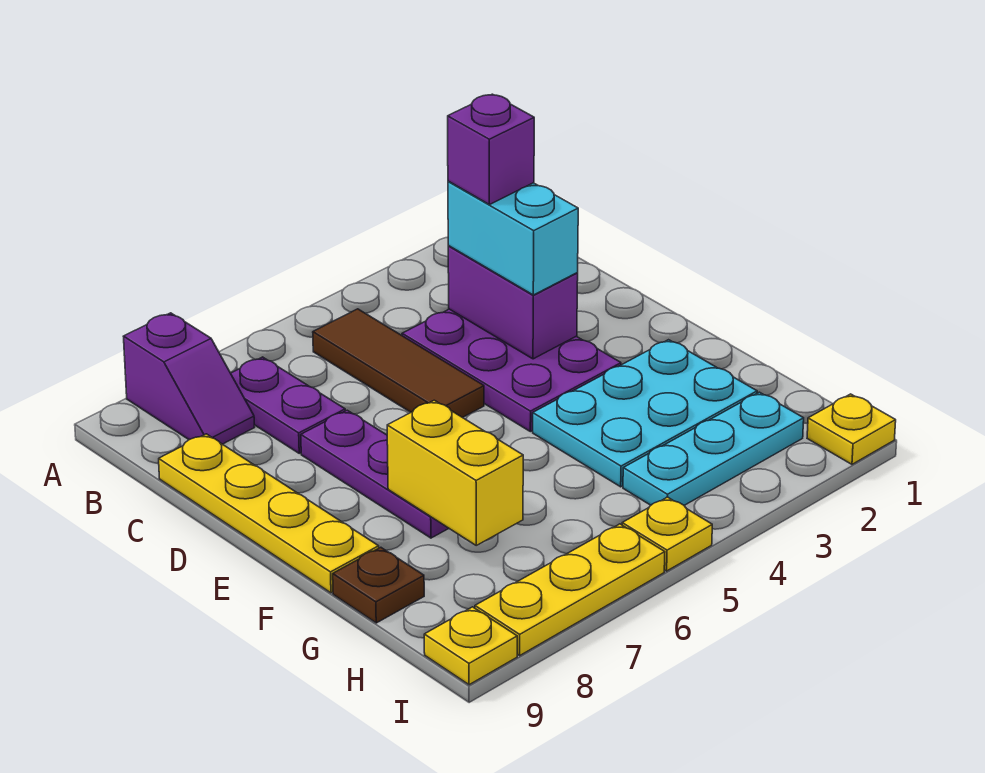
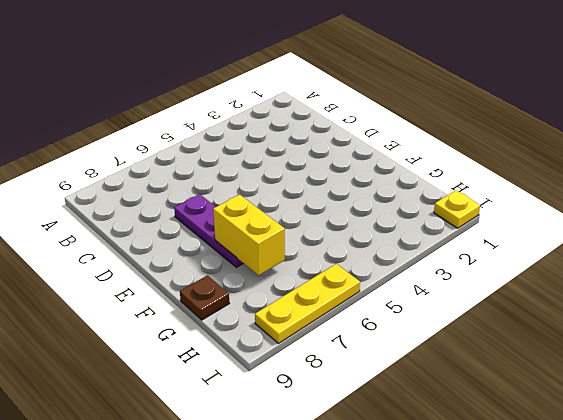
none -> purple slope A8:B8 level 1 top A
none -> brown tile B5:D5 level 1
none -> purple plate B7:C7 level 1

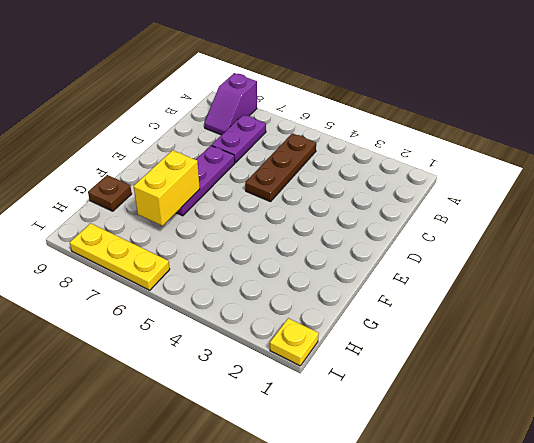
brown plate B5:D5 level 1 -> brown tile B5:D5 level 1
none -> purple plate C3:E4 level 1
none -> yellow plate C9:F9 level 1
none -> cyan plate F2:G4 level 1

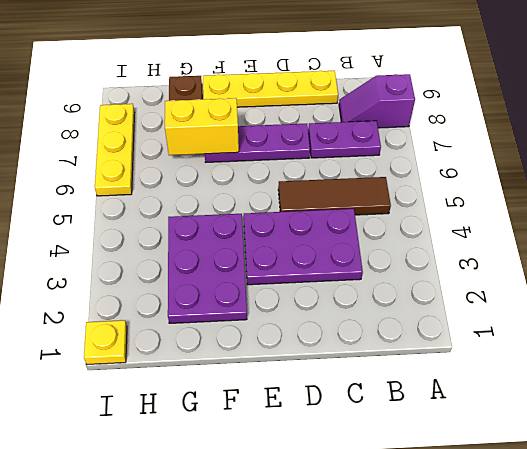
purple plate F2:G4 level 1 -> cyan plate F2:G4 level 1
none -> cyan plate H2:H4 level 1
none -> yellow plate I5 level 1
none -> yellow plate I9 level 1

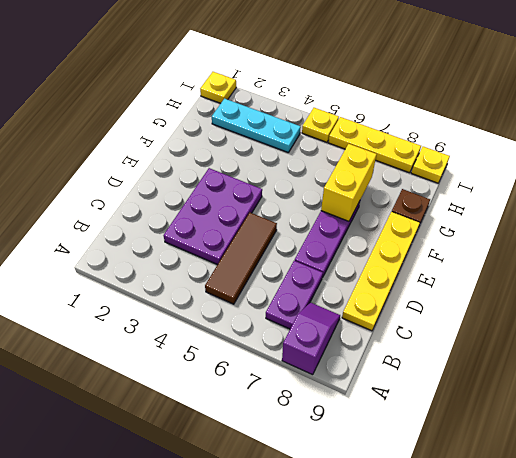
none -> cyan plate F2:G4 level 1
none -> purple brick C3:D3 level 2
none -> cyan brick C3:D3 level 3

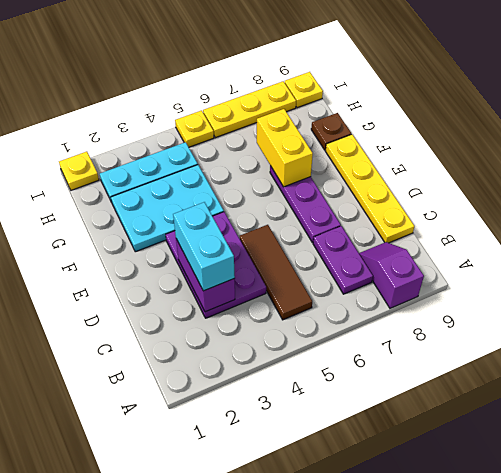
none -> purple brick C3 level 4

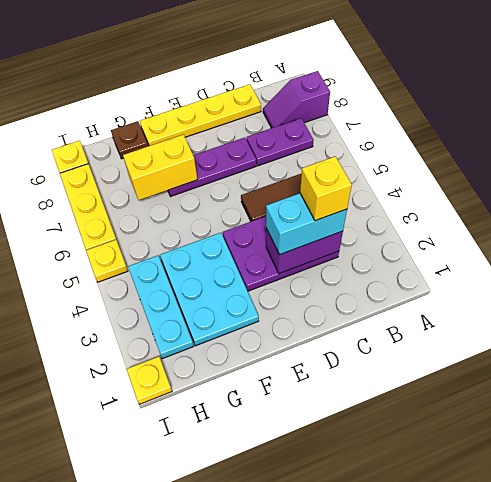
yellow brick C3 level 4 -> purple brick C3 level 4

